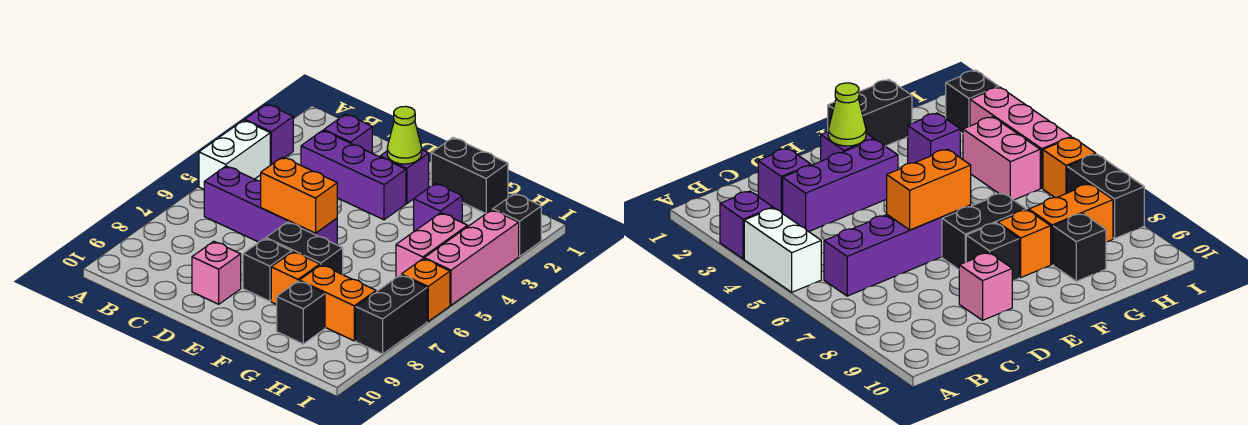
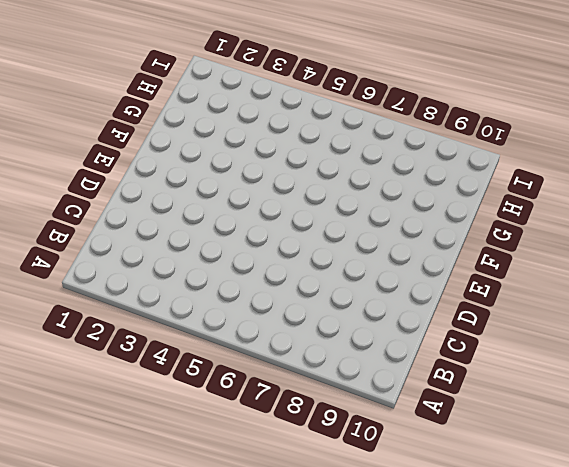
none -> purple brick A3 level 1
none -> white brick A4:A5 level 1
none -> purple brick B6:E6 level 1

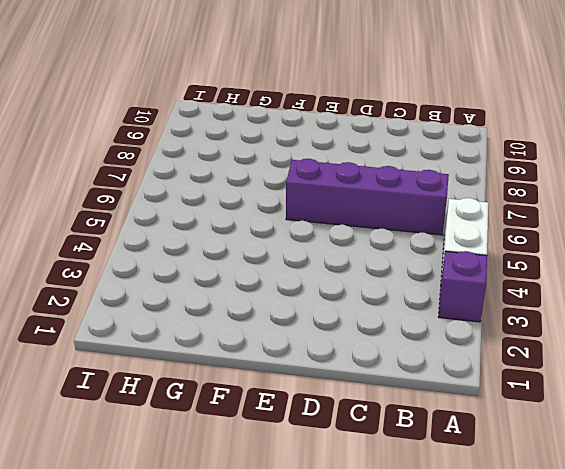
none -> purple brick C2 level 1
none -> purple brick C3:E3 level 1
none -> pink brick D9 level 1

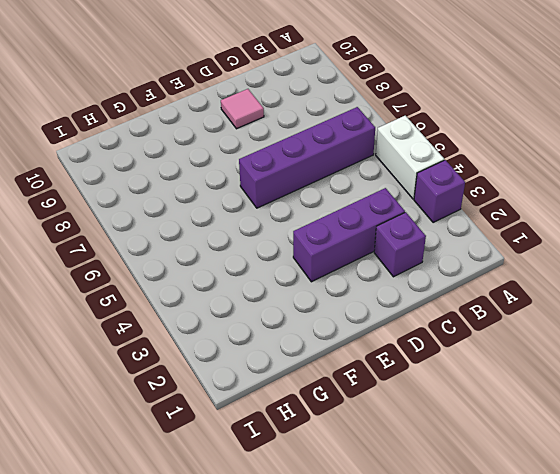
pink tile D9 level 1 -> pink brick D9 level 1
none -> purple brick E2 level 1
none -> black brick E7:F7 level 1
none -> black brick E8 level 1

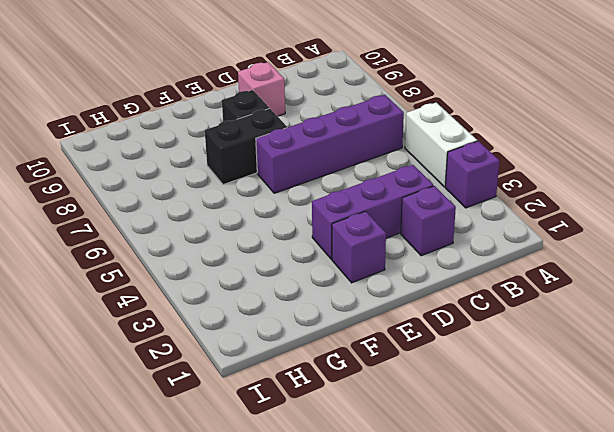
none -> black brick F1:G1 level 1
none -> orange brick F8 level 1
none -> purple brick G3 level 1

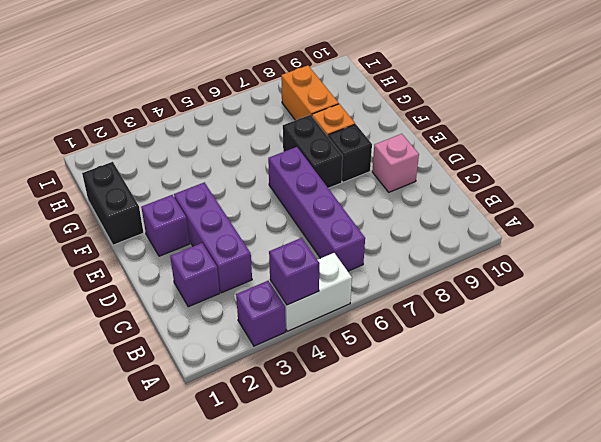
purple brick A4 level 2 -> purple brick G3 level 1
none -> black brick G9 level 1
none -> pink brick H4:H5 level 1
none -> black brick I2 level 1

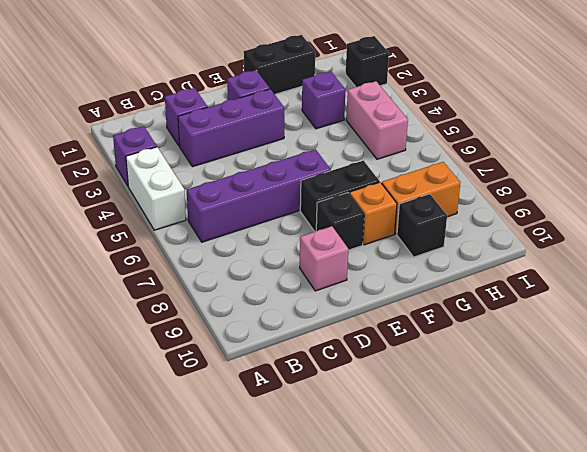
none -> pink brick I3:I5 level 1
none -> orange brick I6 level 1
none -> black brick I7:I8 level 1

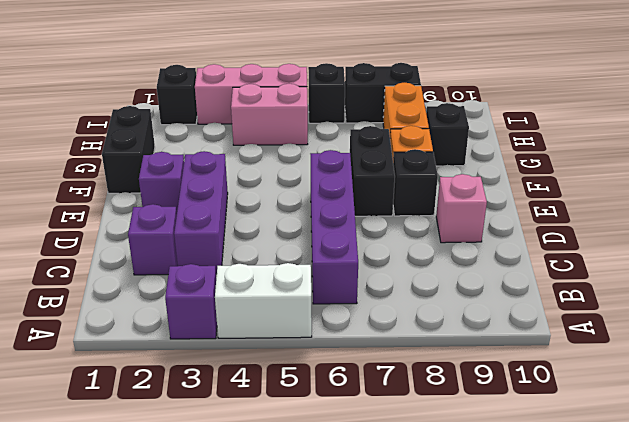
black brick I6 level 1 -> orange brick I6 level 1
none -> purple brick G3 level 1
none -> orange brick D6:E6 level 2
none -> lime cone E2 level 2

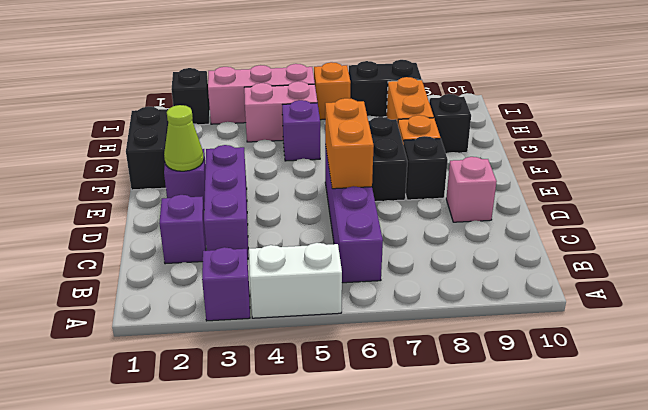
purple brick G5 level 1 -> purple brick G3 level 1

